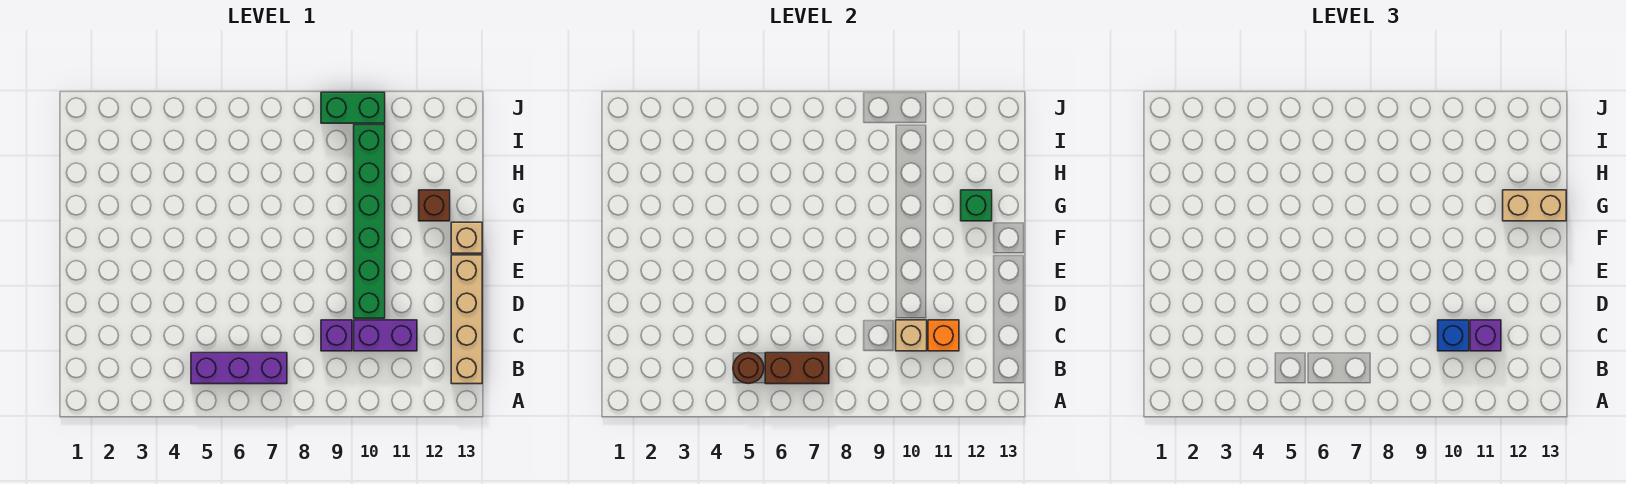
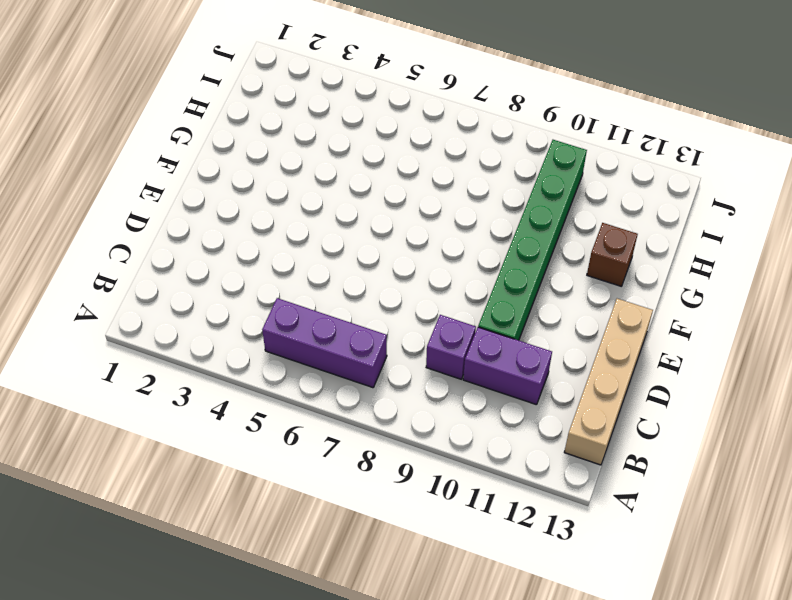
none -> tan brick F13 level 1
none -> green brick J9:J10 level 1
none -> brown round brick B5 level 2

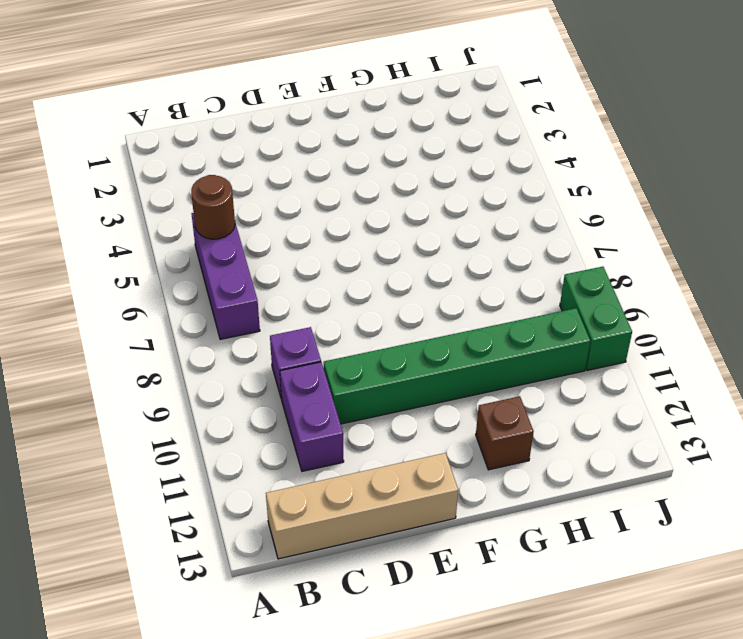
none -> tan brick F13 level 1
none -> brown brick B6:B7 level 2
none -> tan brick C10 level 2

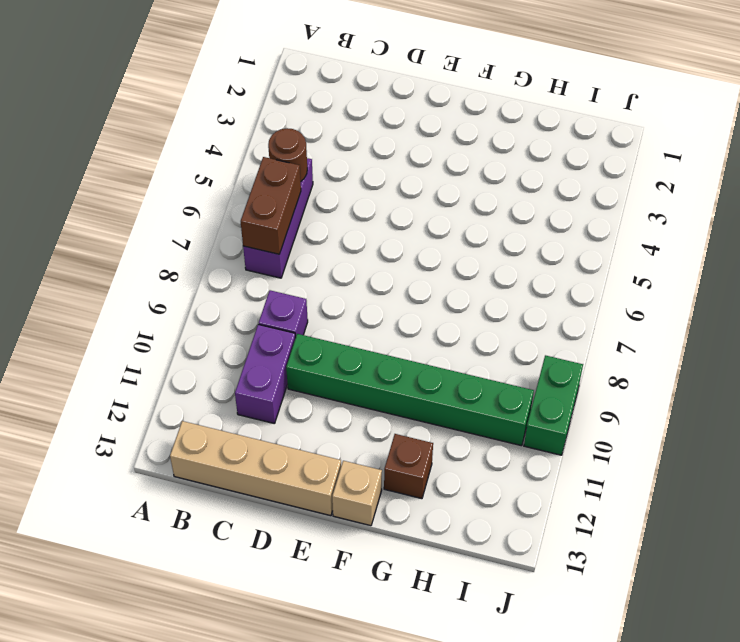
none -> tan brick C10 level 2
none -> orange brick C11 level 2
none -> green brick G12 level 2

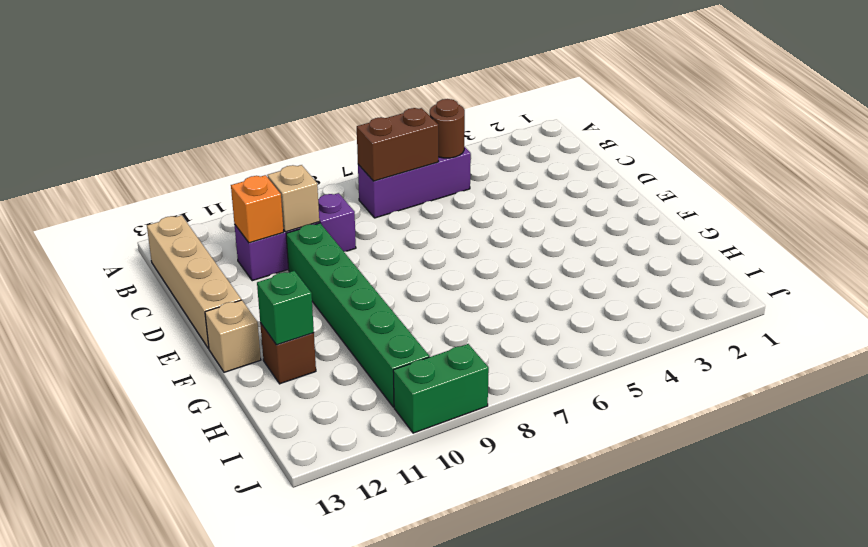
none -> blue brick C10 level 3
none -> purple brick C11 level 3
none -> tan brick G12:G13 level 3

